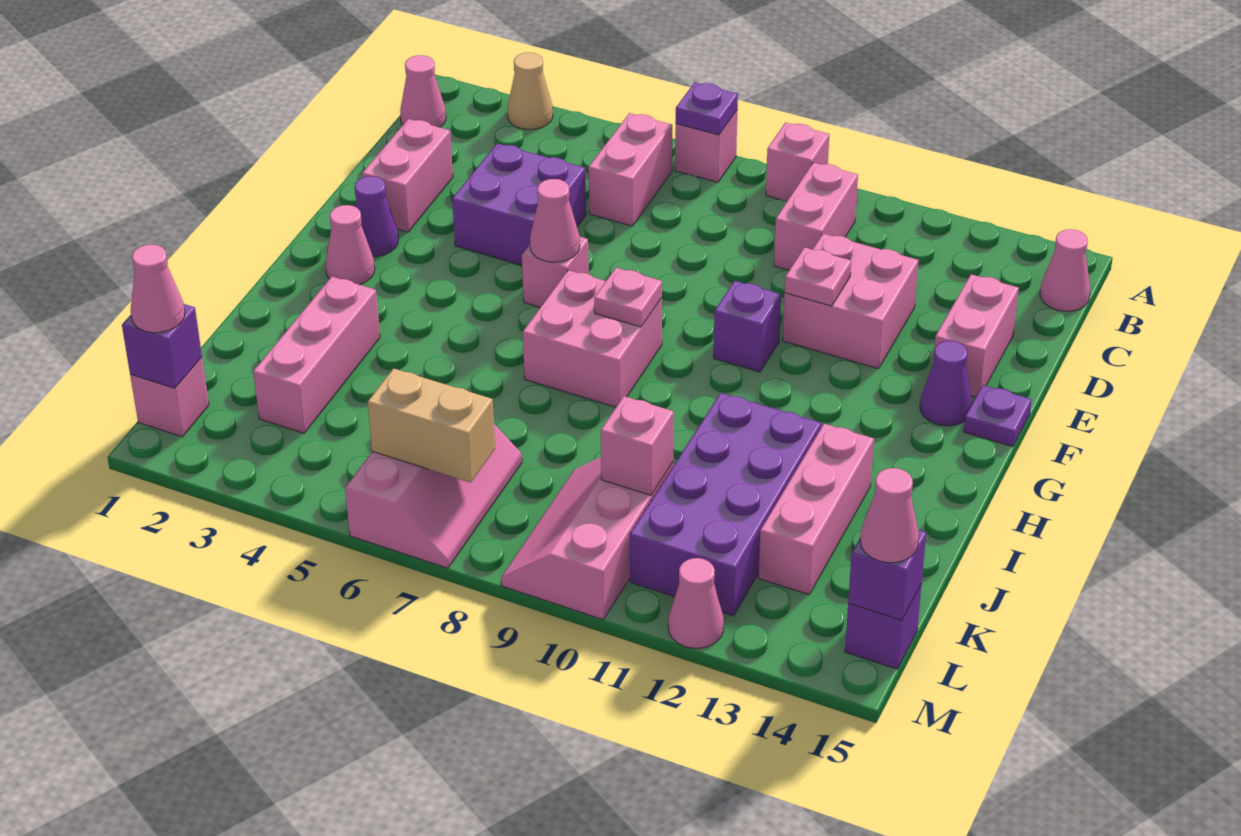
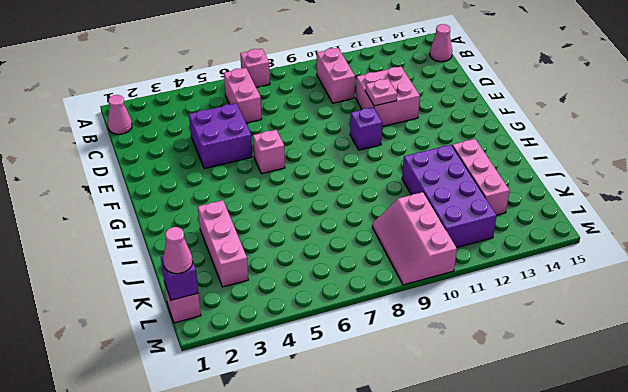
none -> tan cone A3 level 1
none -> pink brick A9 level 1
none -> pink brick D2:E2 level 1
none -> pink brick D14:E14 level 1

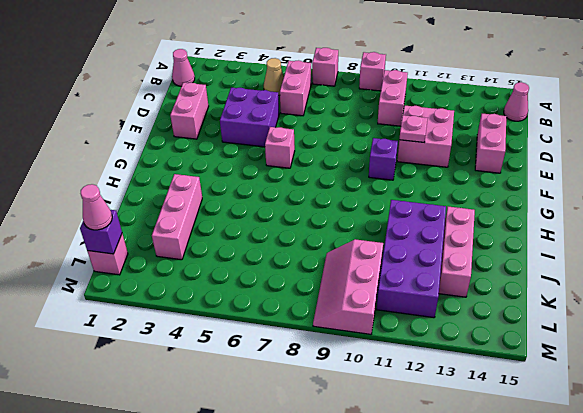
tan cone B5 level 1 -> tan cone A3 level 1
none -> purple cone F2 level 1
none -> purple cone F14 level 1
none -> purple plate F15 level 1
none -> pink cone G2 level 1

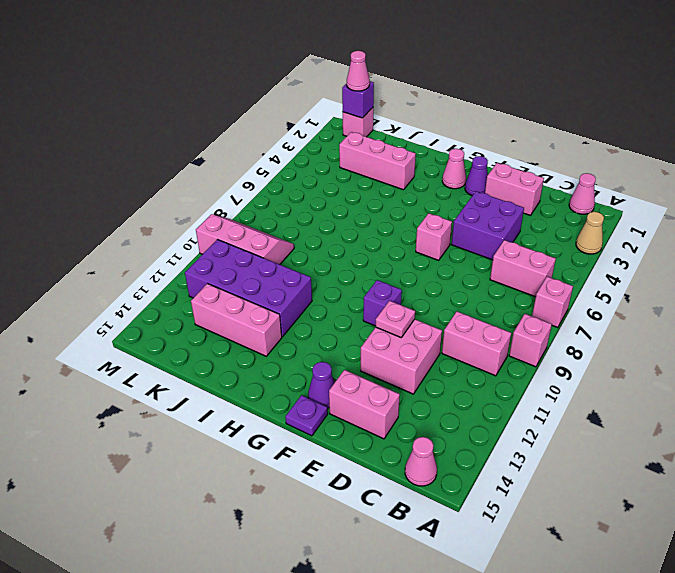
none -> pink brick G7:H8 level 1
none -> pink slope K6:M7 level 1 top 6
none -> purple brick L15 level 1
none -> pink cone M12 level 1

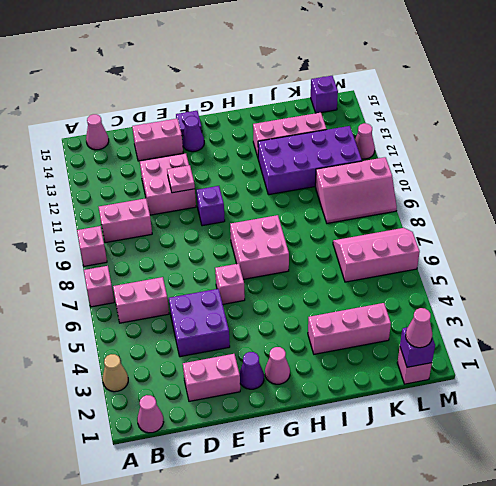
none -> purple plate A7 level 2
none -> pink cone F6 level 2
none -> pink plate G8 level 2
none -> pink brick K10 level 2

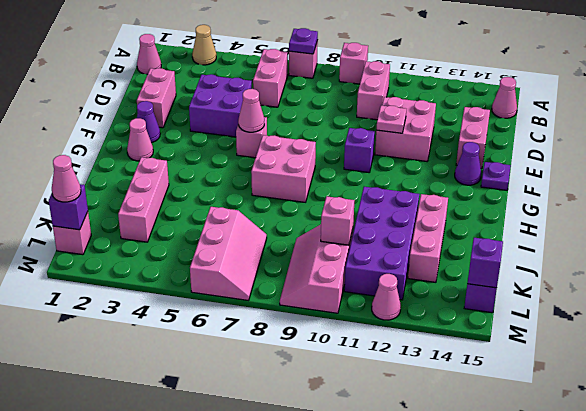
none -> pink plate G8 level 2
none -> tan brick L6:L7 level 2
none -> pink cone L15 level 3

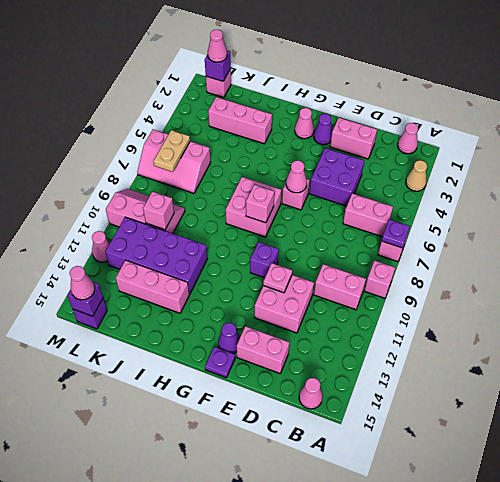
pink brick G8 level 2 -> pink plate G8 level 2
tan plate L6:L7 level 2 -> tan brick L6:L7 level 2

